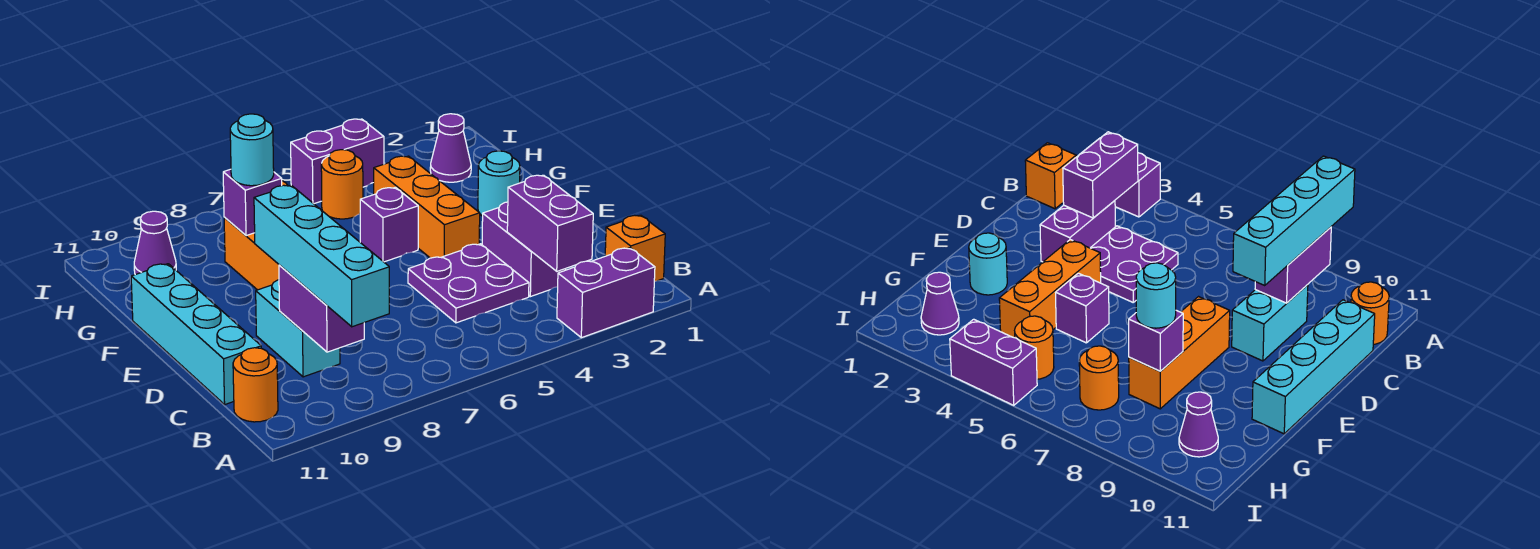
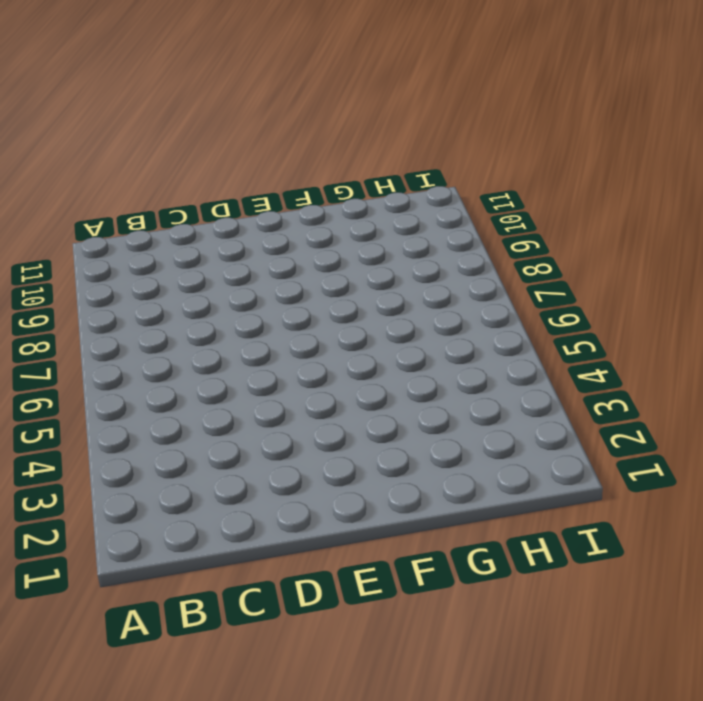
none -> purple brick A2:A3 level 1
none -> orange brick B1 level 1
none -> orange round brick B11 level 1

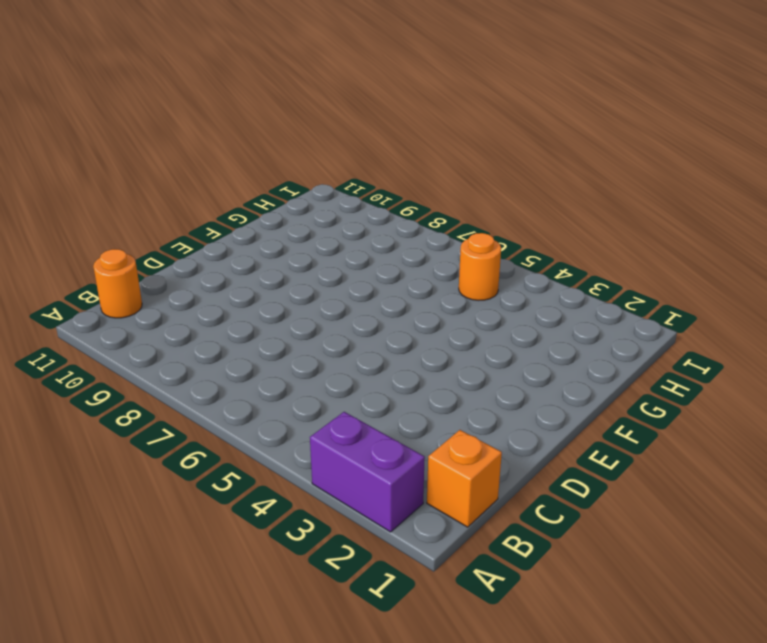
none -> purple brick C3:D3 level 1
none -> purple plate C4:D5 level 1
none -> cyan brick C9:D9 level 1

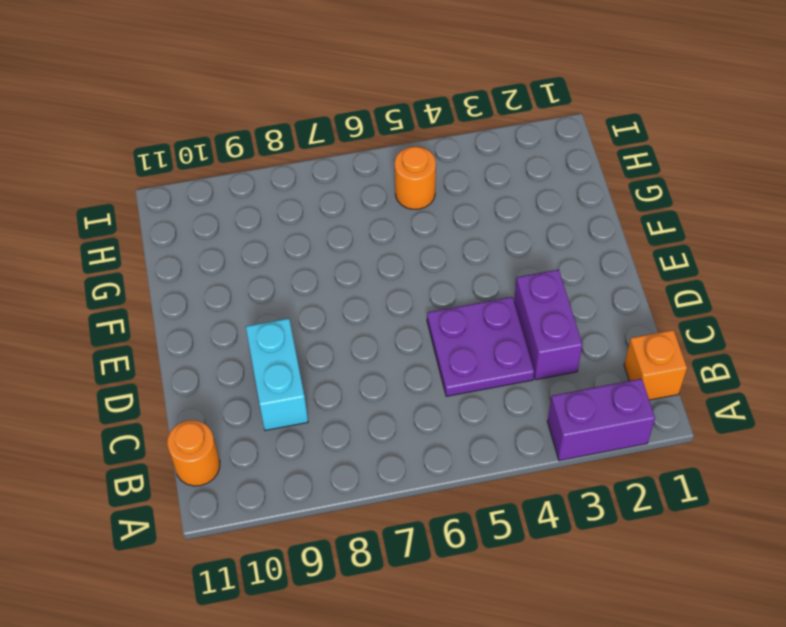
none -> cyan brick C11:F11 level 1
none -> orange brick E4:G4 level 1
none -> orange brick E8:G8 level 1

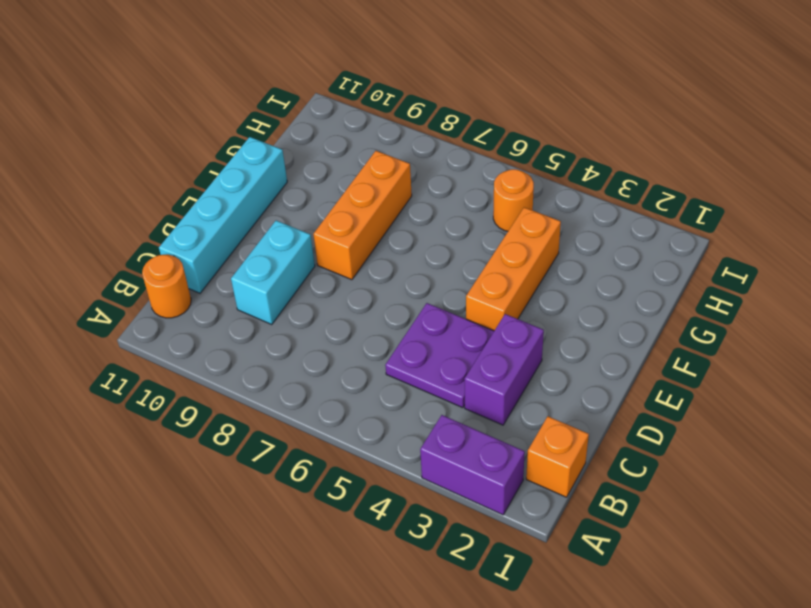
none -> cyan round brick F2 level 1
none -> purple brick F5 level 1
none -> purple cone H2 level 1

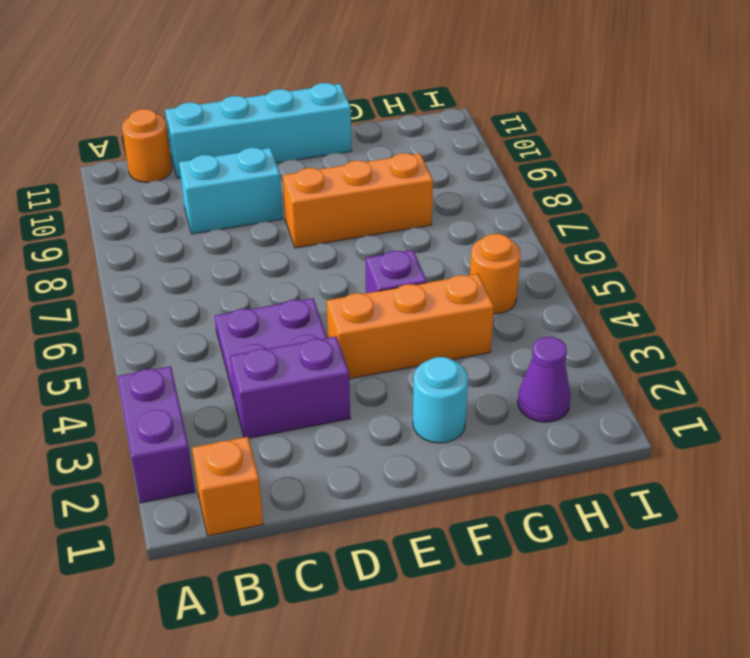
none -> orange round brick H7 level 1
none -> purple cone H10 level 1
none -> purple brick I4:I5 level 1

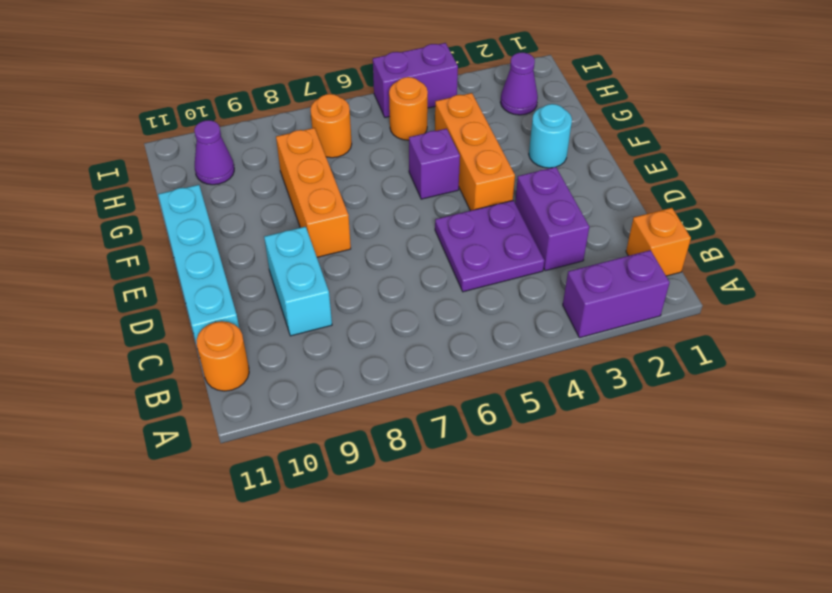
none -> purple brick B3:C3 level 2
none -> purple brick B9:C9 level 2
none -> purple brick G8 level 2

